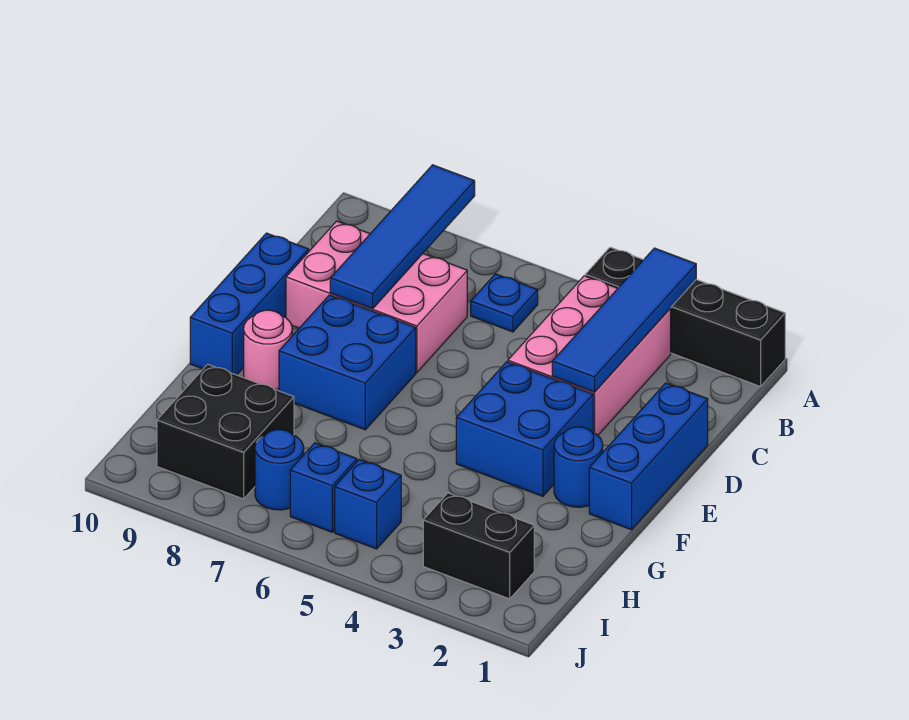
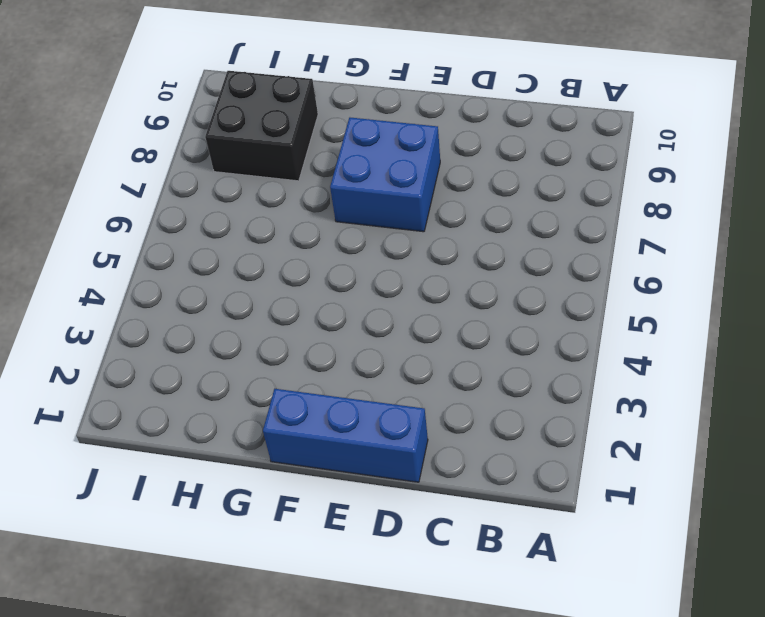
none -> black brick A1:A4 level 1
none -> pink brick B3:D4 level 1
none -> blue plate B6 level 1

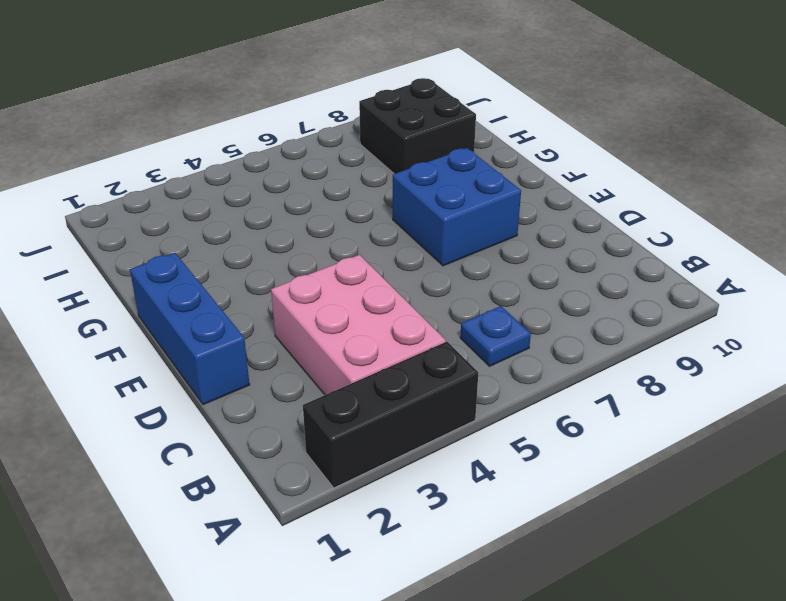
black brick A2:A4 level 1 -> black brick A1:A4 level 1
none -> pink brick C7:D9 level 1
none -> blue brick D10:F10 level 1
none -> blue brick E3:F4 level 1

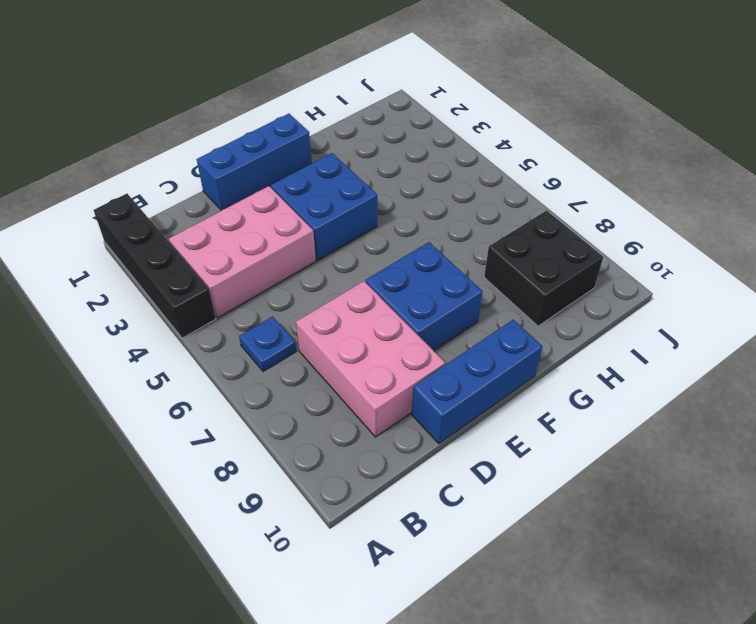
none -> blue round brick F2 level 1
none -> pink round brick F9 level 1
none -> black brick I2:I3 level 1

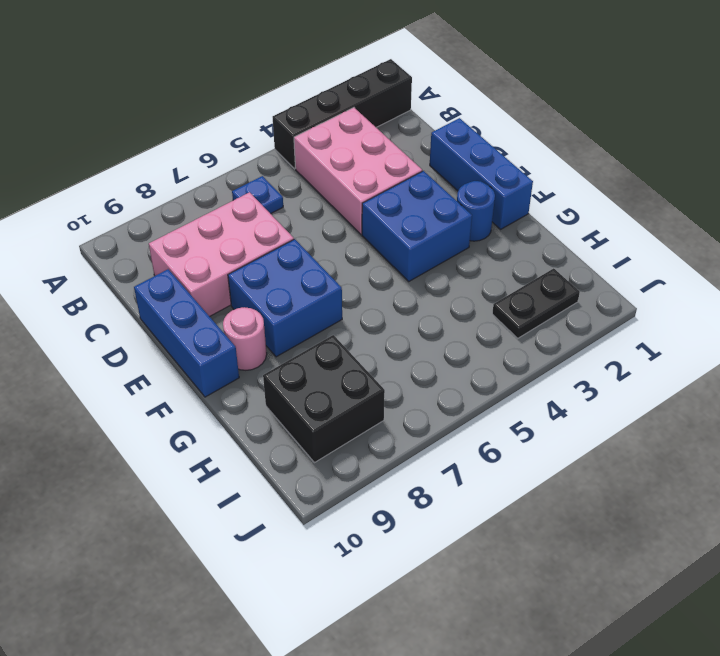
black plate I2:I3 level 1 -> black brick I2:I3 level 1
none -> blue brick I5 level 1
none -> blue brick I6 level 1
none -> blue round brick I7 level 1

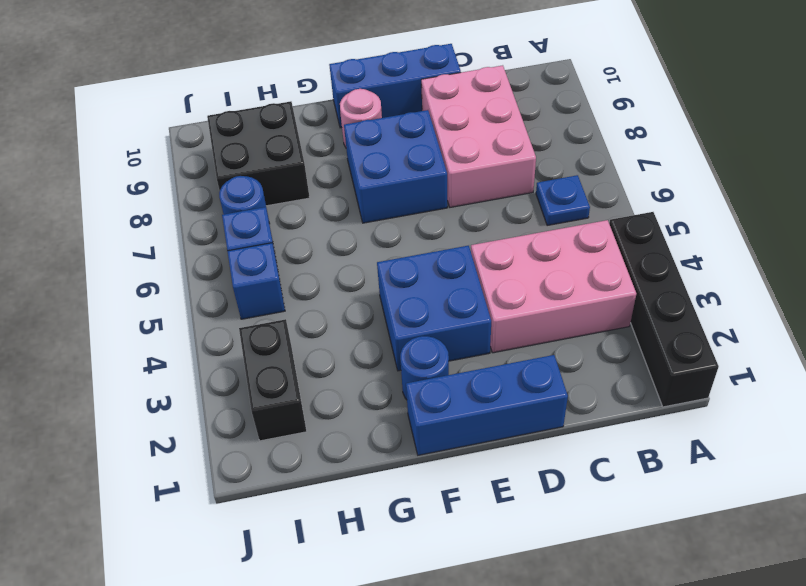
none -> blue tile A3:D3 level 2
none -> blue tile A8:D8 level 2

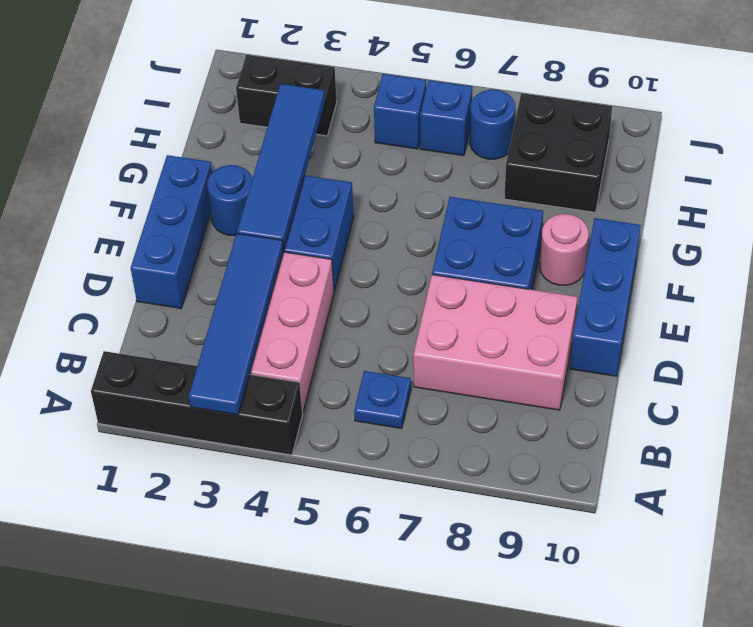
blue tile E3:H3 level 2 -> blue tile A8:D8 level 2

